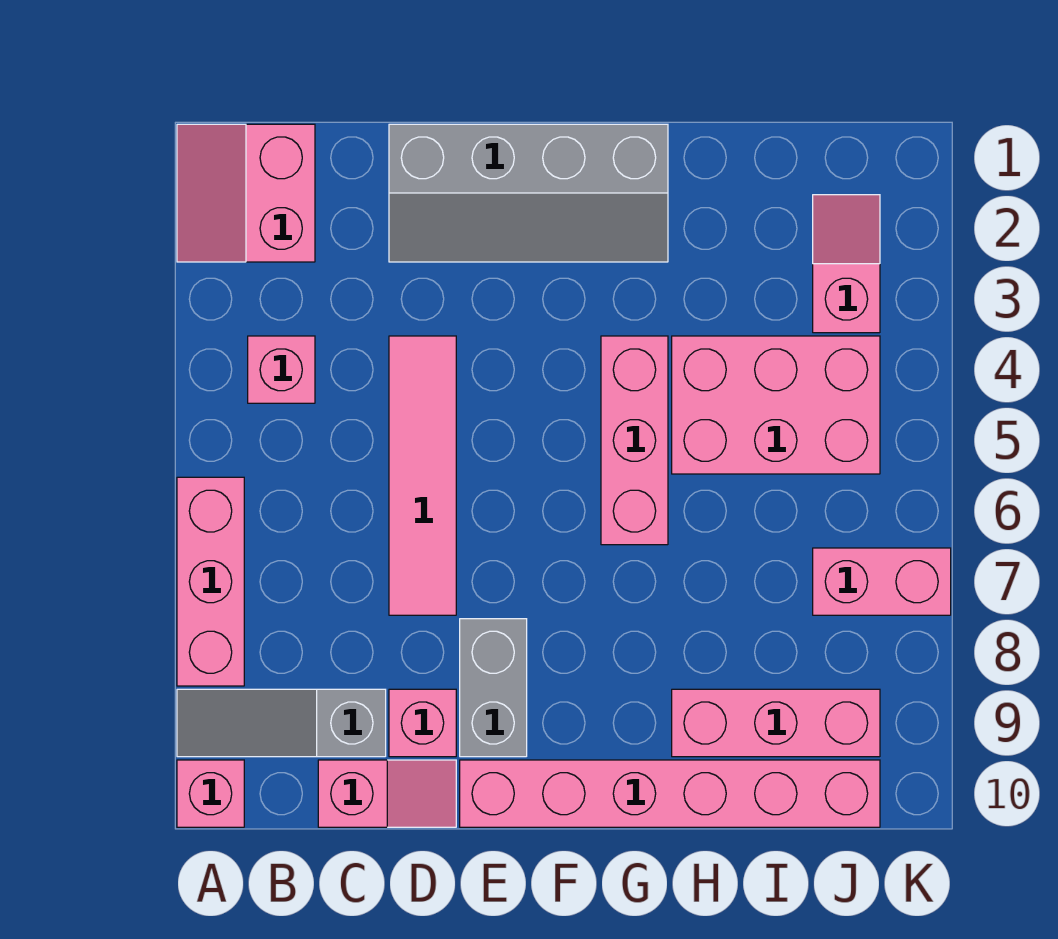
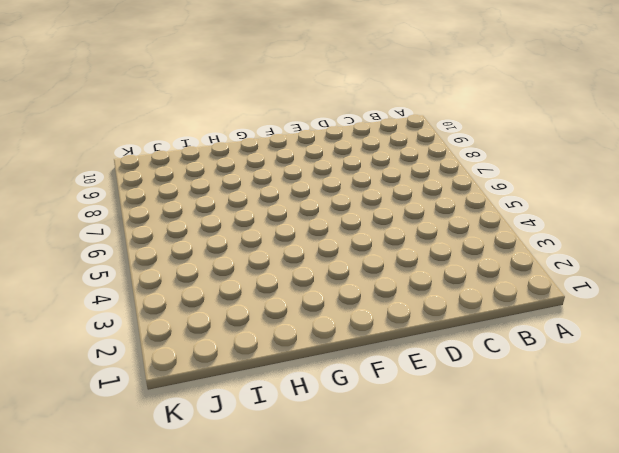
none -> pink slope A1:B2 level 1 top B
none -> pink brick A6:A8 level 1
none -> grey slope A9:C9 level 1 top C

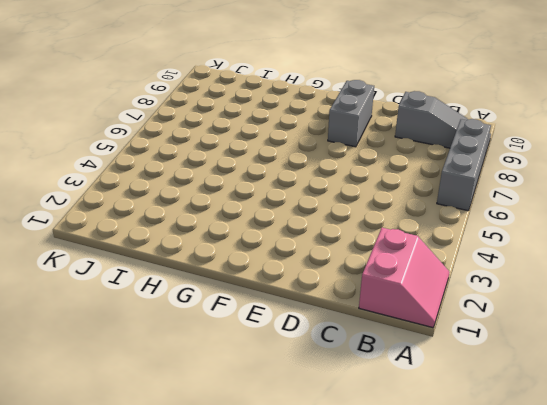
grey brick A6:A8 level 1 -> pink brick A6:A8 level 1
none -> pink brick A10 level 1
none -> pink brick B4 level 1
none -> pink slope C10:D10 level 1 top C

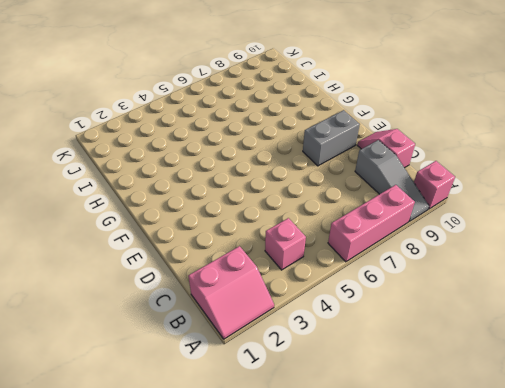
none -> grey slope D1:G2 level 1 top 1
none -> pink tile D4:D7 level 1
none -> pink brick D9 level 1

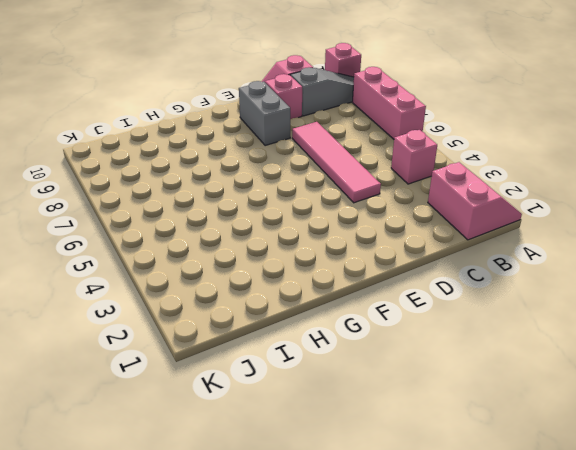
none -> grey slope D1:G2 level 1 top 1
none -> pink brick E10:J10 level 1
none -> pink brick G4:G6 level 1

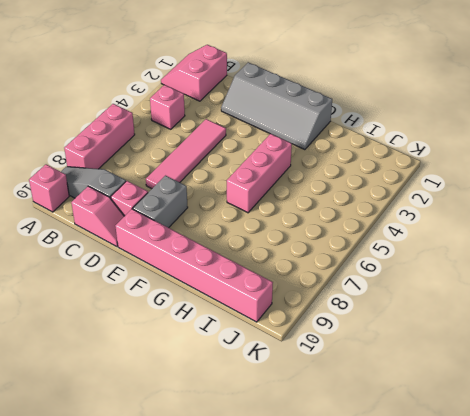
none -> pink brick H4:J5 level 1
none -> pink brick H9:J9 level 1
none -> pink slope J2:J3 level 1 top 3

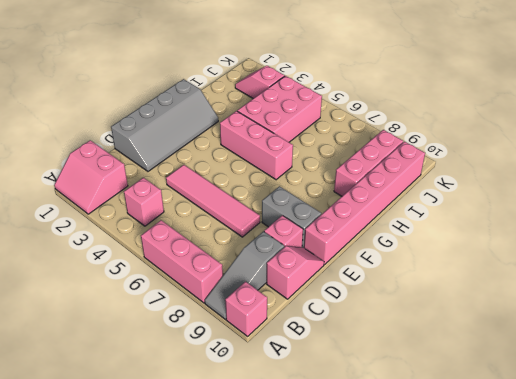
none -> pink brick J7:K7 level 1

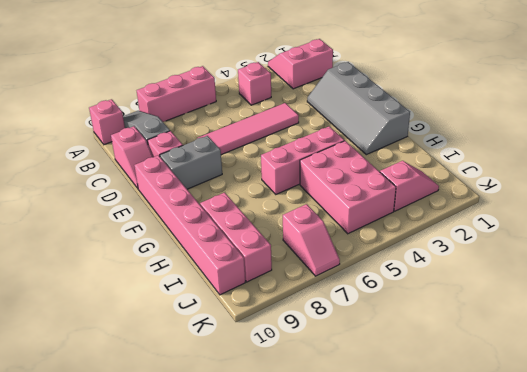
pink slope J7:K7 level 1 top J -> pink brick J7:K7 level 1

